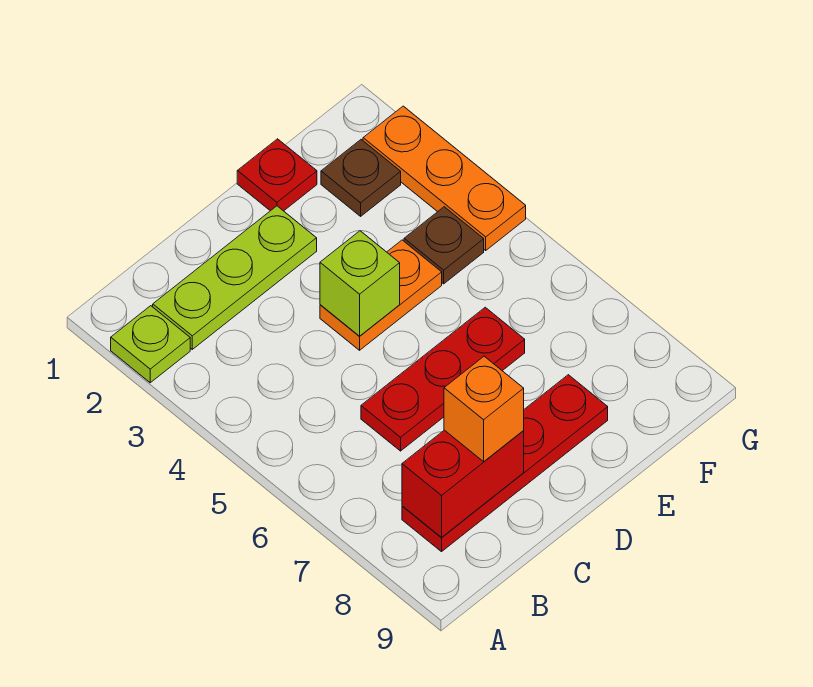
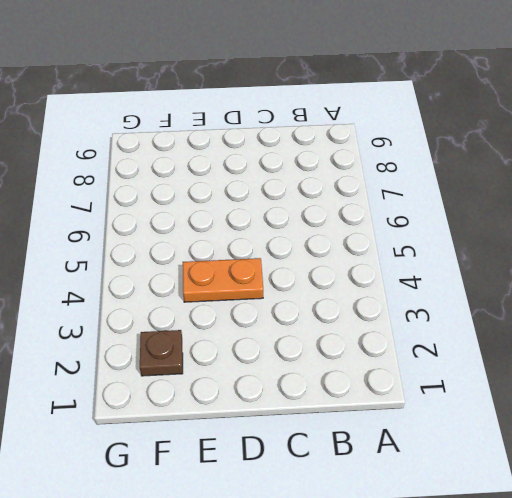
none -> lime plate A2 level 1
none -> lime plate B2:D2 level 1
none -> red plate B8:E8 level 1

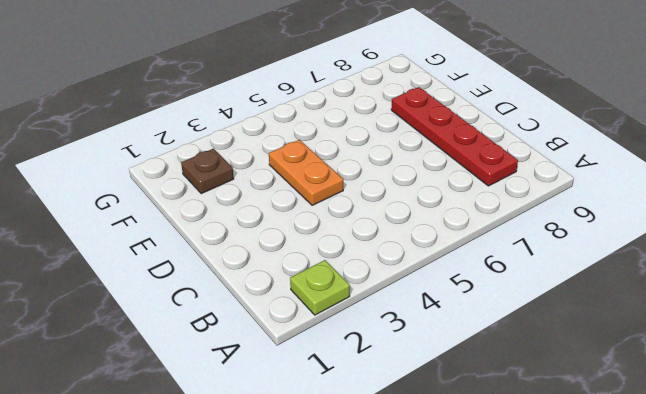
none -> lime plate B2:D2 level 1
none -> red plate C6:E6 level 1
none -> red plate E1 level 1

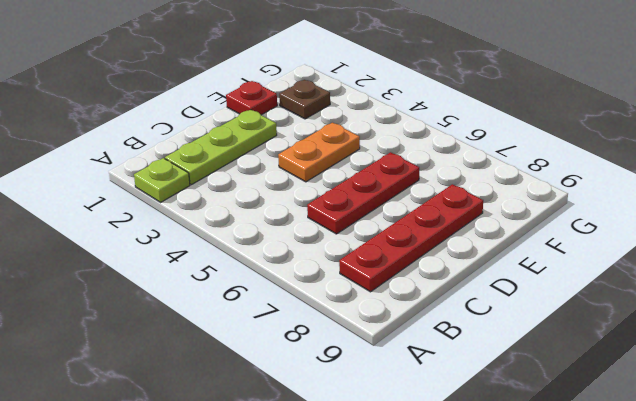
none -> brown plate F4 level 1
none -> orange plate G2:G4 level 1
none -> red brick B8:C8 level 2

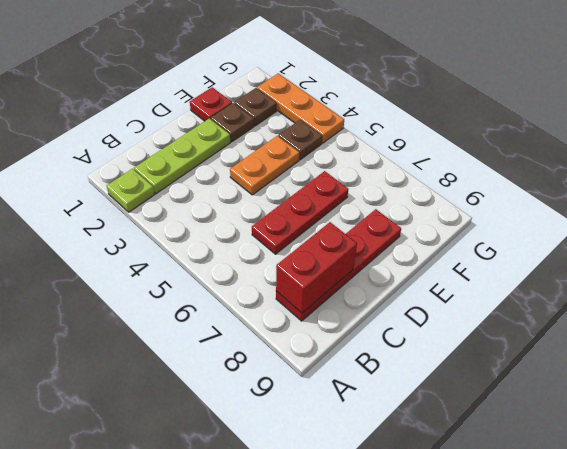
brown plate E2 level 1 -> none
none -> lime brick D4 level 2
none -> orange brick C8 level 3

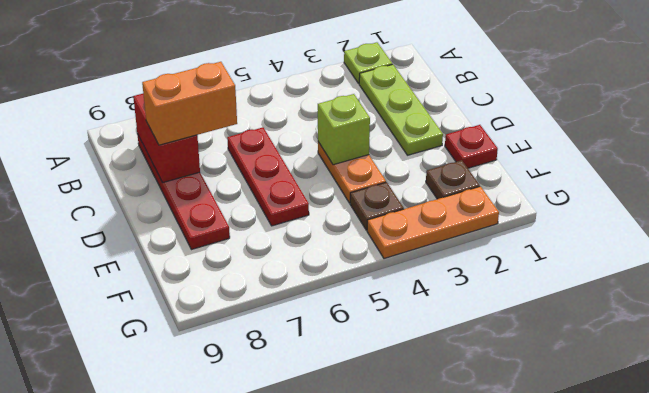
orange brick C7:C8 level 3 -> orange brick C8 level 3

